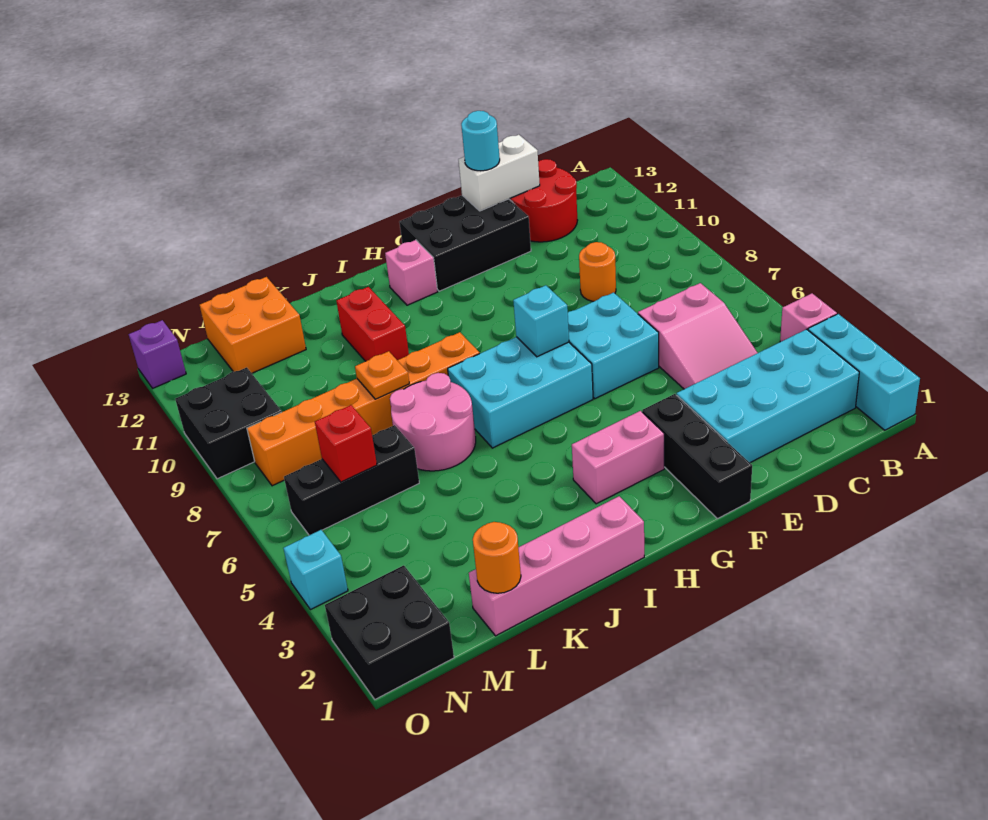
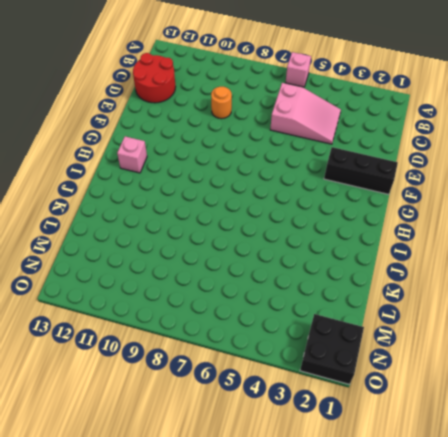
pink brick A6 level 1 -> pink brick A4 level 1
none -> cyan brick A1:A3 level 1
none -> cyan brick B2:E3 level 1
none -> cyan brick E6:F7 level 1

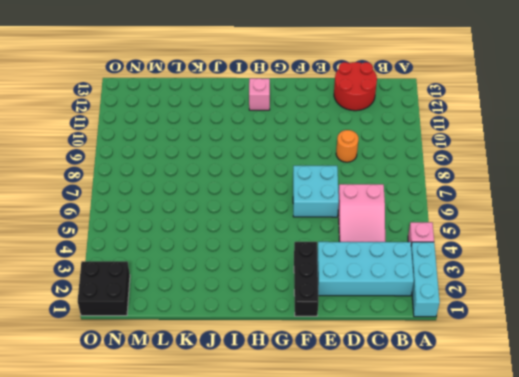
none -> black brick E12:G13 level 1
none -> pink brick G3:H3 level 1
none -> cyan brick G6:I7 level 1

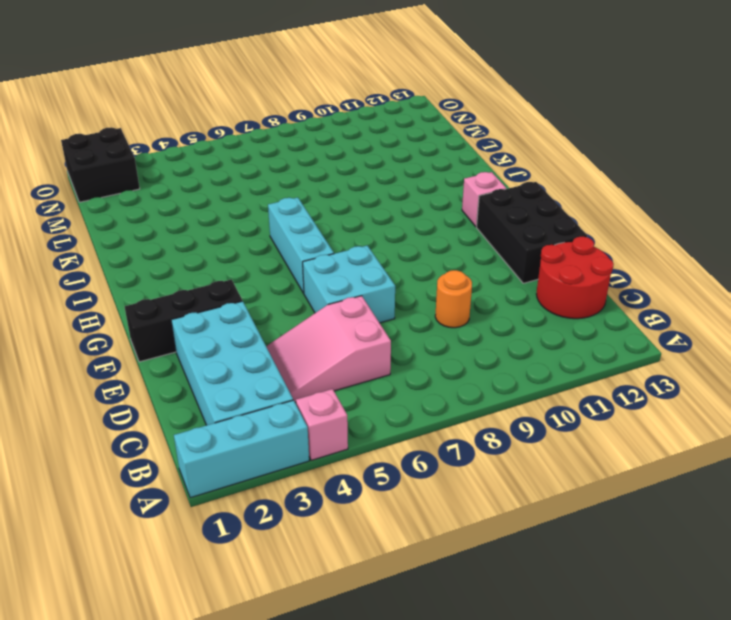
cyan brick G6:I6 level 1 -> cyan brick G6:I7 level 1
none -> pink brick G3:H3 level 1
none -> pink brick I1:L1 level 1
none -> orange brick I8:N8 level 1

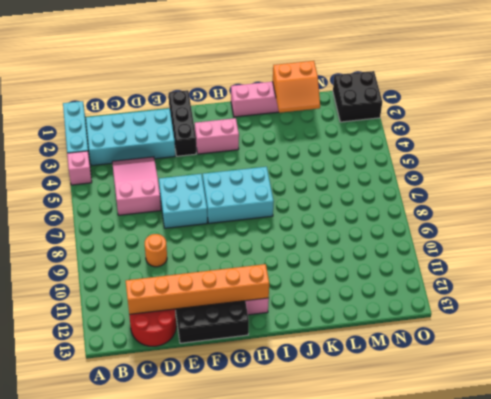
orange brick C12:H12 level 2 -> orange brick I8:N8 level 1
orange slope K1:L2 level 2 top 1 -> orange round brick L1 level 2
none -> pink round brick J6:K7 level 1
none -> red brick J10:J11 level 1
none -> black brick L6:N6 level 1

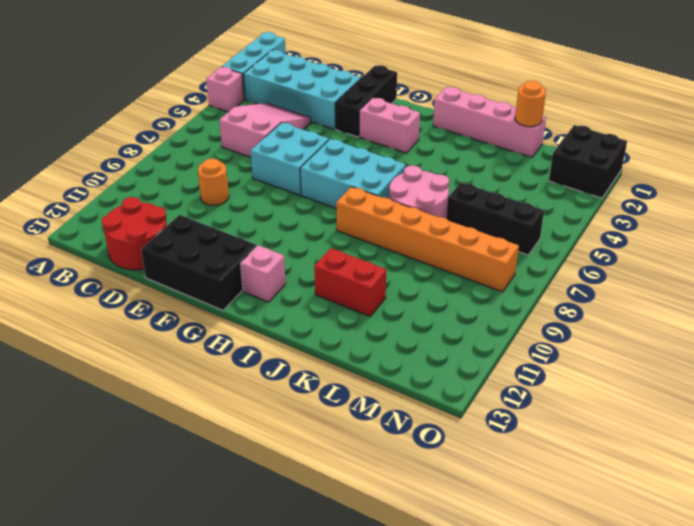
red brick J11:K11 level 1 -> red brick J10:J11 level 1
none -> orange brick L12:M13 level 1
none -> black brick N9:O10 level 1
none -> cyan brick O4 level 1

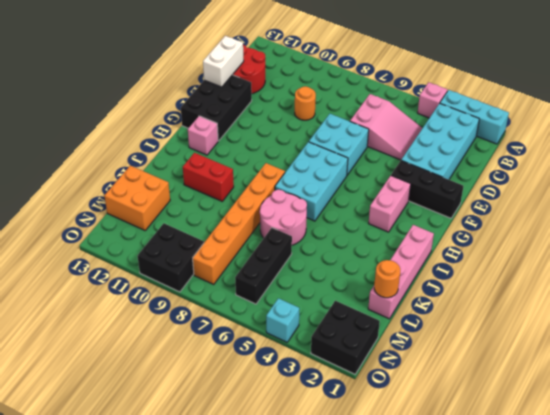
none -> purple brick O13 level 1
none -> cyan brick G7 level 2
none -> orange plate K8 level 2

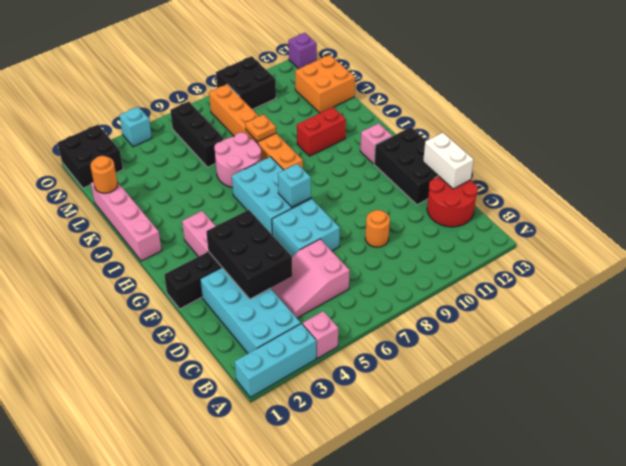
black brick D3:F4 level 2 -> none
none -> red brick M6 level 2
none -> cyan round brick E13 level 3

